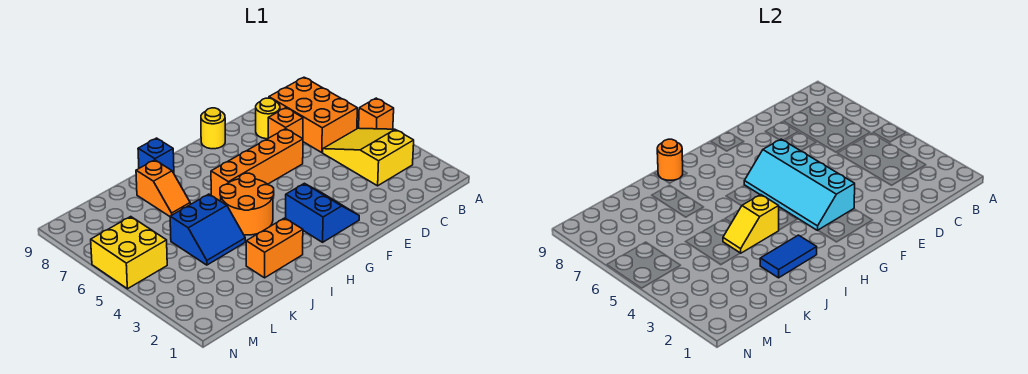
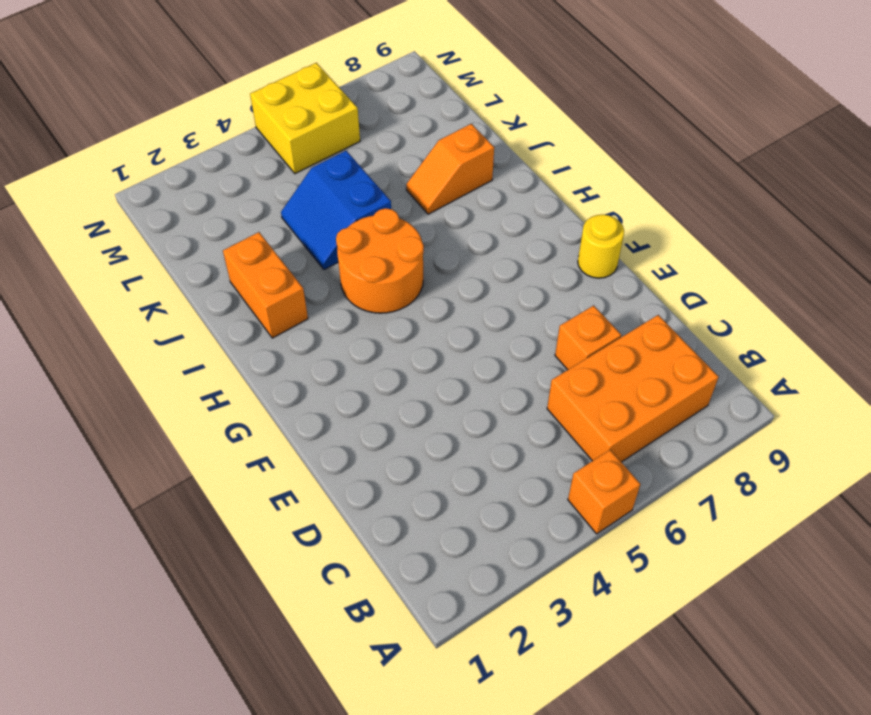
none -> yellow slope B3:C5 level 1 top 3
none -> yellow round brick D8 level 1
none -> orange brick E6:H6 level 1

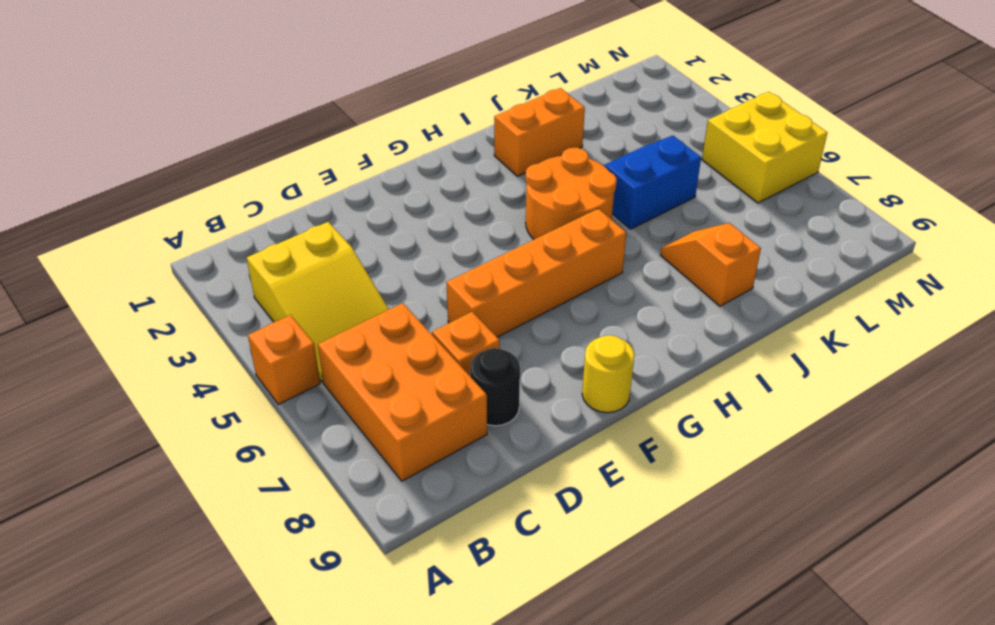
black round brick D8 level 1 -> yellow round brick D8 level 1
none -> blue slope F2:G3 level 1 top G
none -> blue brick I9 level 1
none -> cyan slope F3:G6 level 2 top F

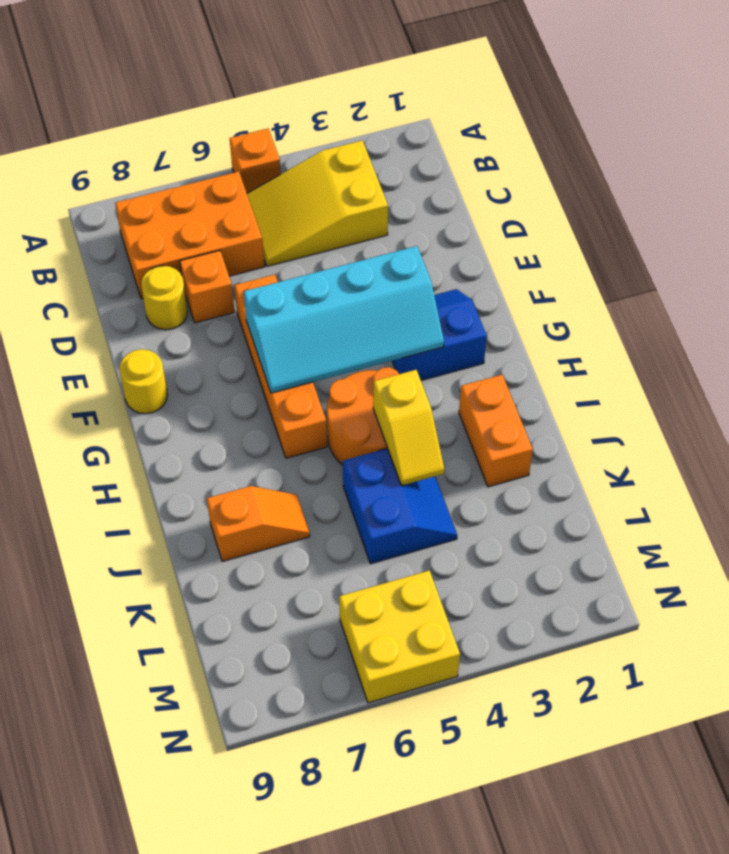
none -> blue brick I9 level 1
none -> blue tile I2:J2 level 2
none -> orange round brick I9 level 2

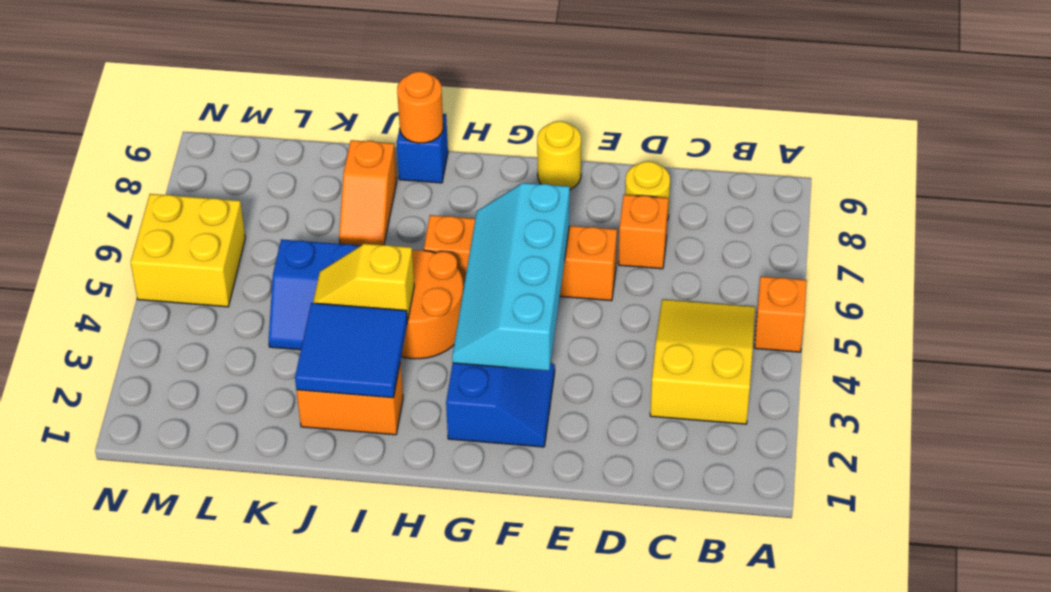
blue tile I2:J3 level 2 -> blue tile I2:J2 level 2
none -> orange brick B6:C8 level 1

